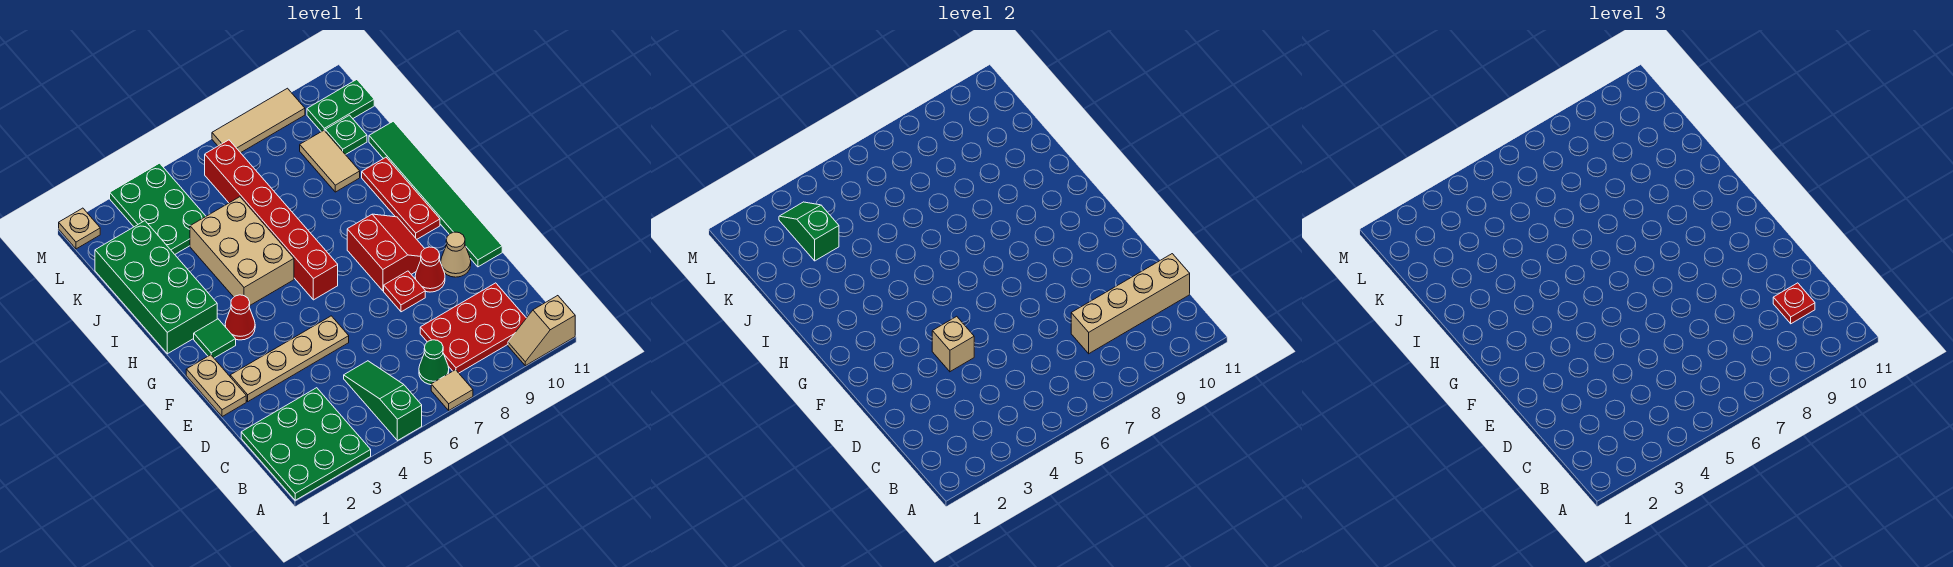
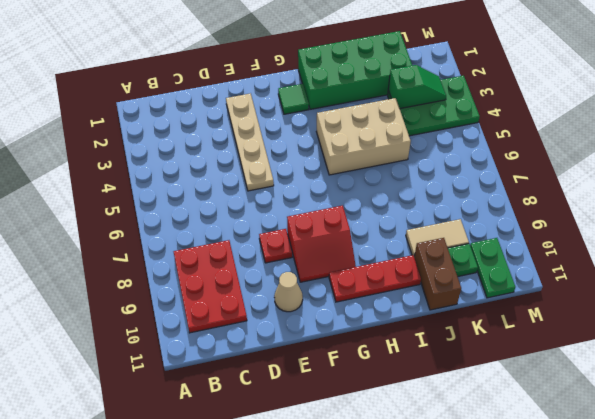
brown brick J10:J11 level 1 -> green tile E11:J11 level 1
none -> green plate A1:C3 level 1
none -> green slope A5:C5 level 1 top A
none -> tan tile A7 level 1

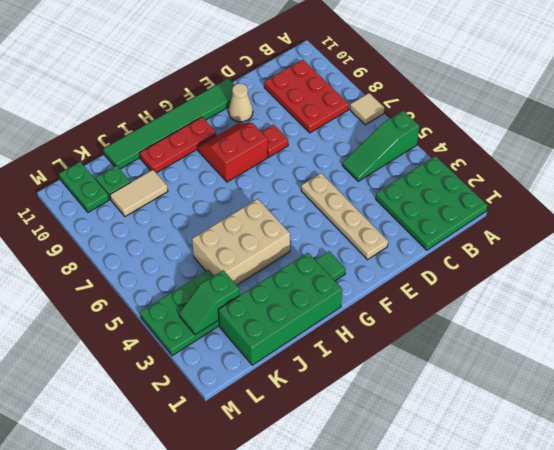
none -> tan slope A10:A11 level 1 top 11
none -> green cone B7 level 1
none -> tan plate E1:F1 level 1

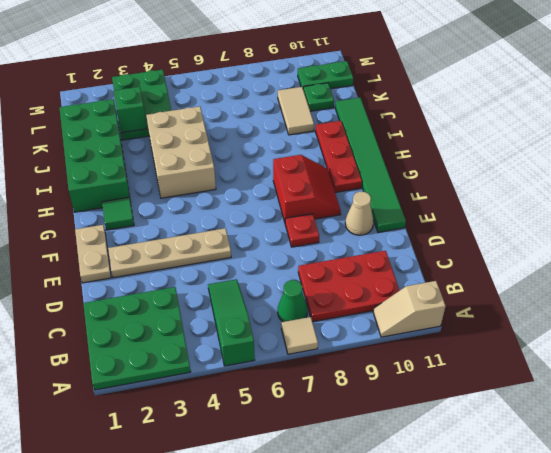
none -> red cone E9 level 1
none -> red cone G3 level 1
none -> red brick G6:L6 level 1

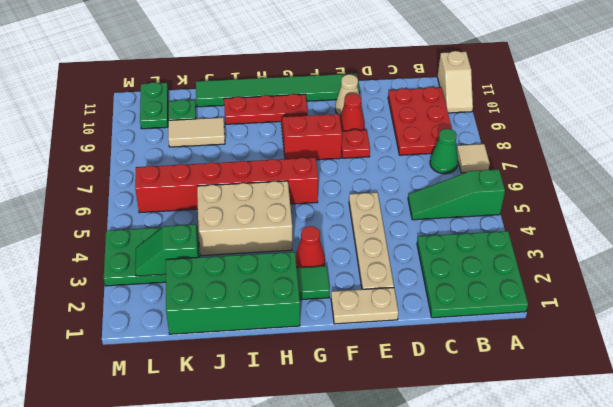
none -> tan plate M1 level 1
none -> tan tile M7:M9 level 1
none -> tan brick C8:C11 level 2

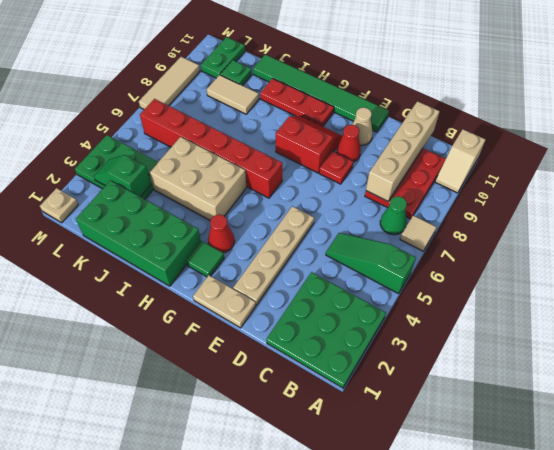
none -> tan brick E4 level 2
none -> red plate C10 level 3

